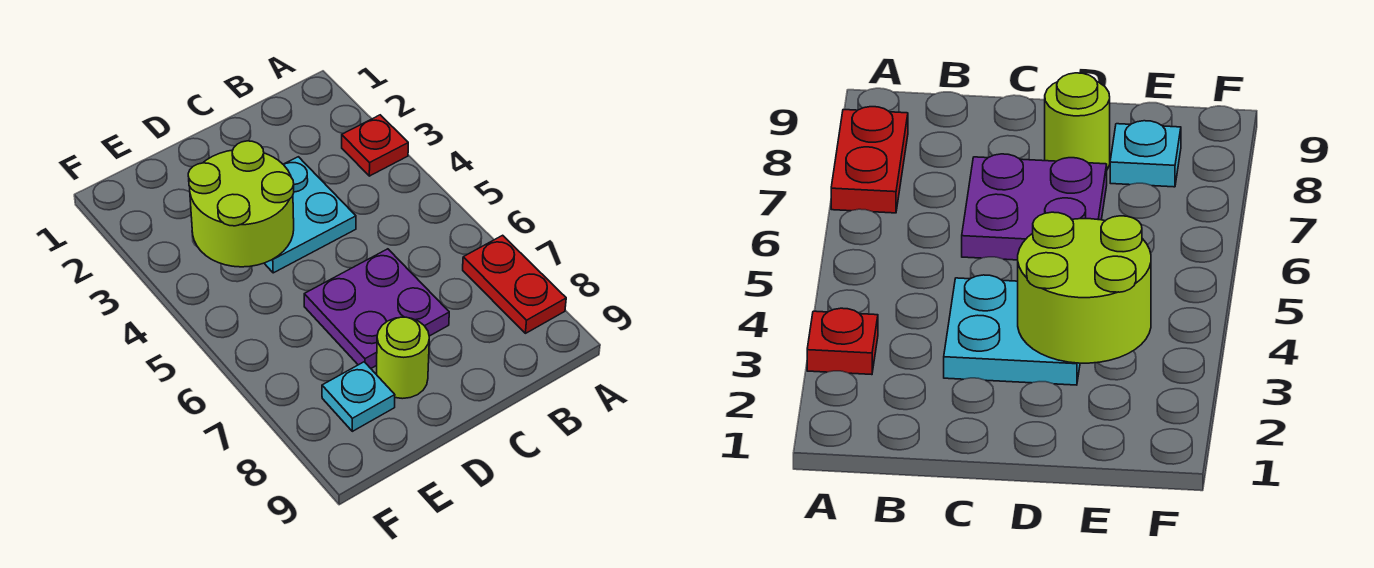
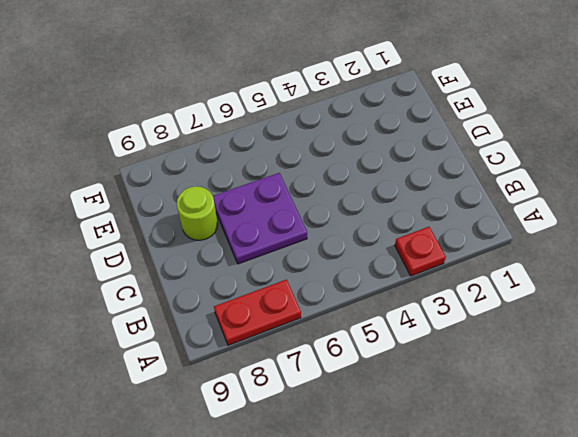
none -> cyan plate C3:D4 level 1
none -> cyan plate E8 level 1

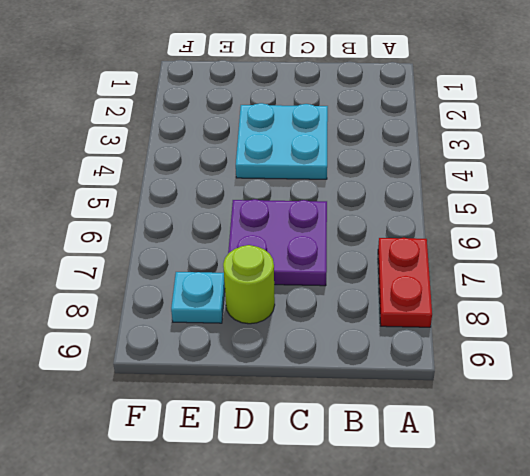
none -> red plate A3 level 1
none -> lime round brick D3:E4 level 2

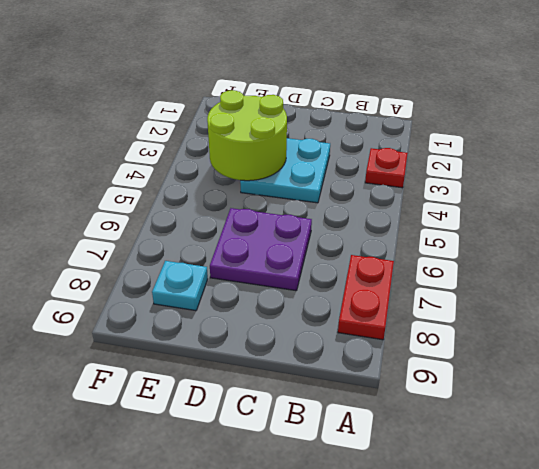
none -> lime round brick D8 level 1

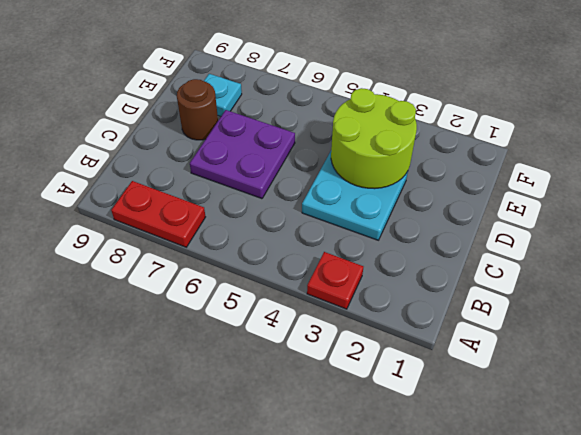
brown round brick D8 level 1 -> lime round brick D8 level 1

